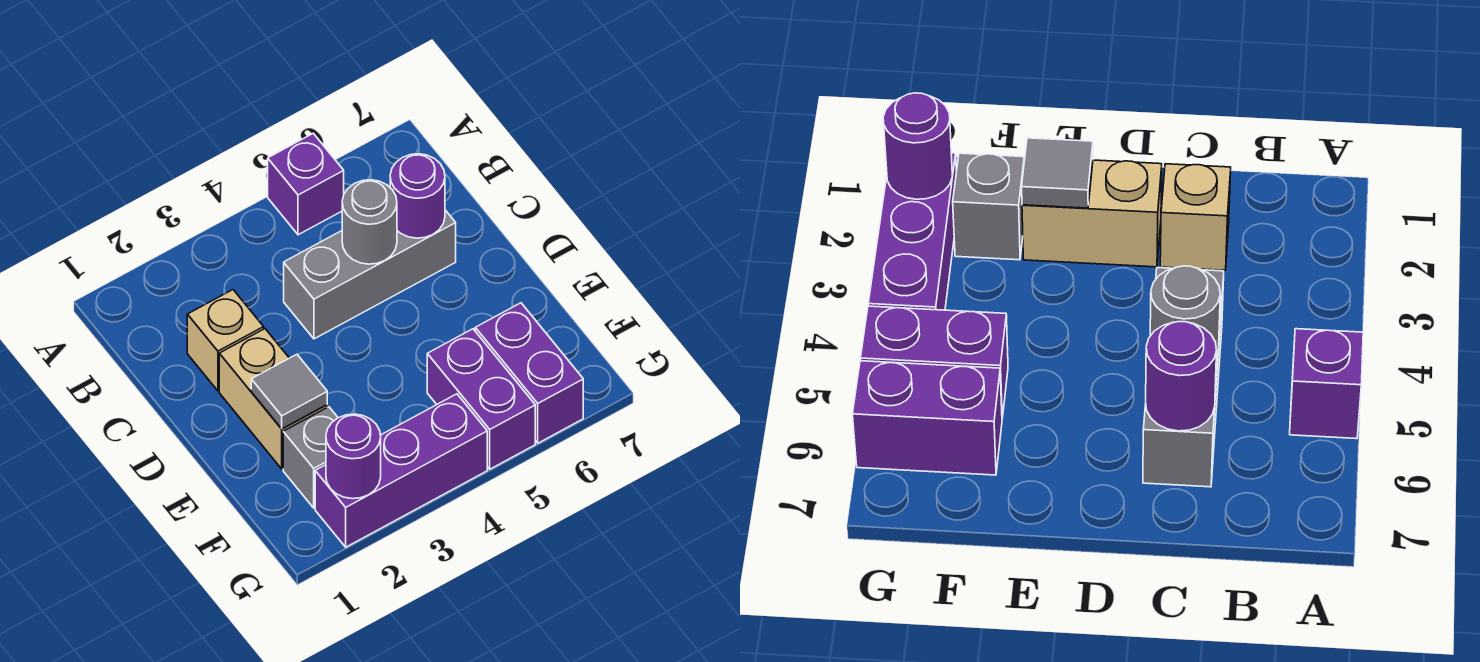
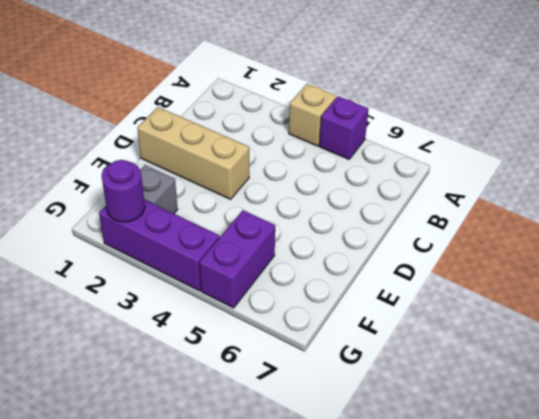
tan brick A4 level 1 -> tan brick C2 level 1
tan brick D1:D3 level 1 -> tan brick D2:E2 level 1
none -> grey brick C4:C6 level 1
none -> purple brick F6:G6 level 1
none -> grey round brick C5 level 2

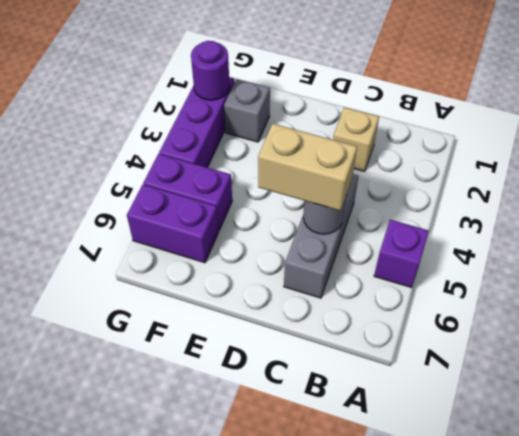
tan brick C5:D5 level 3 -> tan brick D2:E2 level 1
none -> purple round brick C6 level 2
none -> grey tile E2 level 2

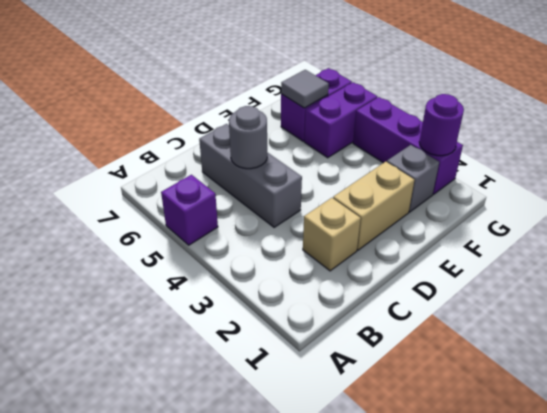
grey tile F6 level 2 -> grey tile E2 level 2
none -> purple round brick C6 level 2

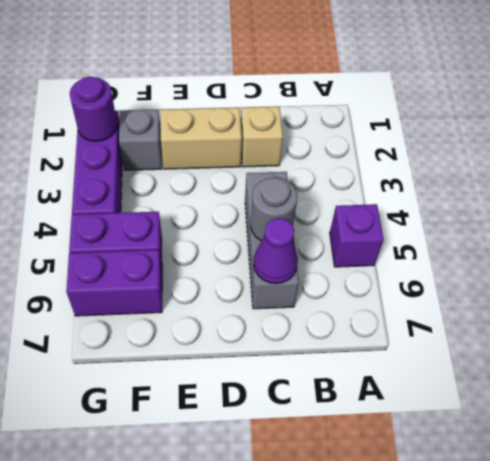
purple cone C6 level 2 -> purple round brick C6 level 2
none -> grey tile E2 level 2

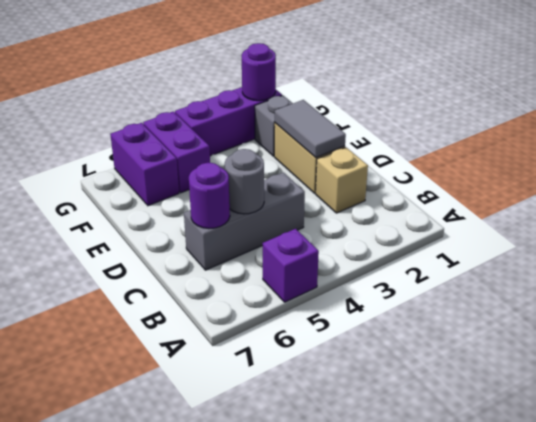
grey tile D2:E2 level 2 -> grey tile E2 level 2

